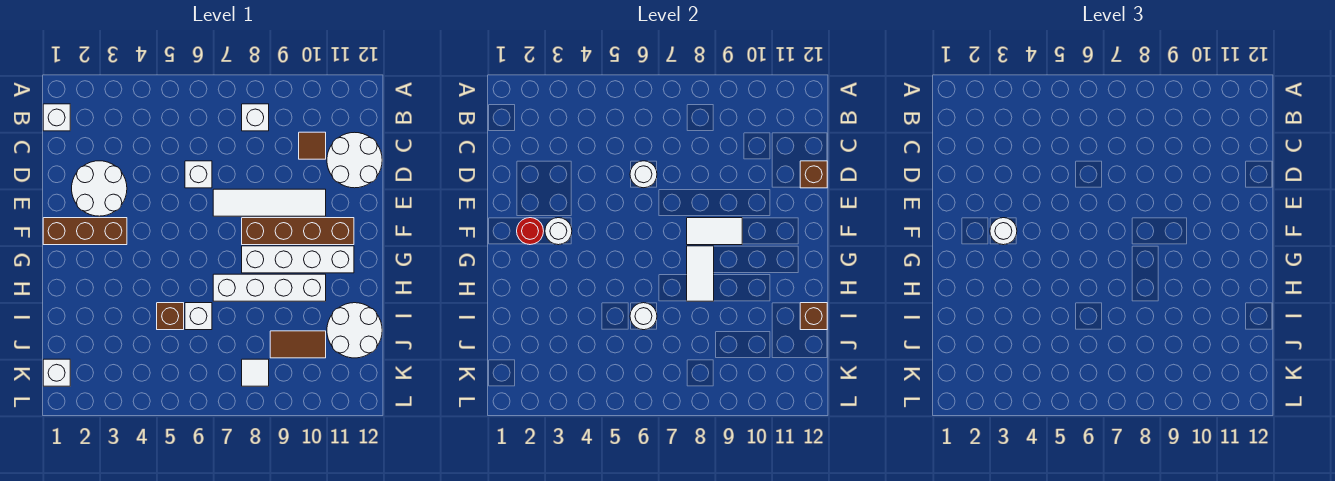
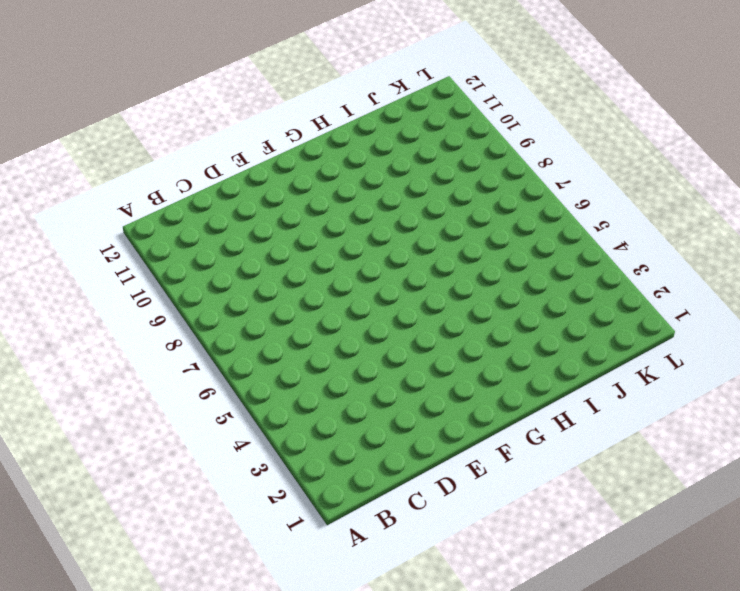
none -> white brick B1 level 1
none -> white brick B8 level 1
none -> brown tile C10 level 1

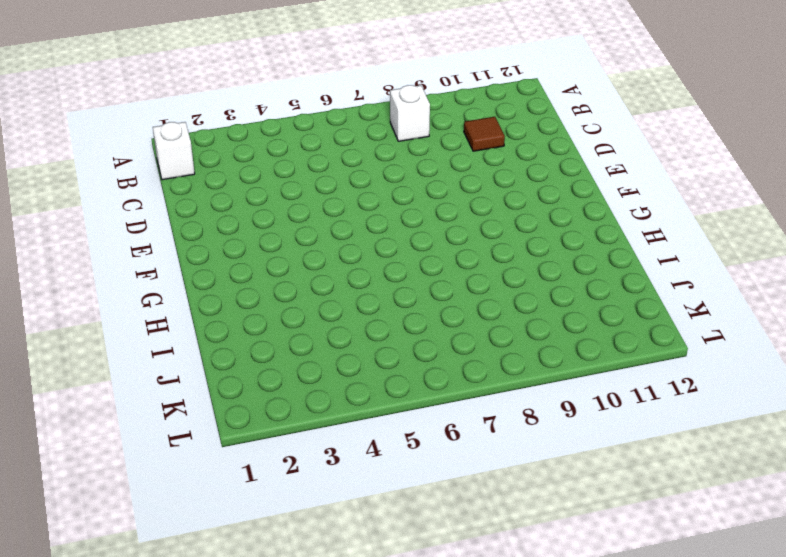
none -> white round brick C11:D12 level 1
none -> white round brick D2:E3 level 1
none -> white brick D6 level 1

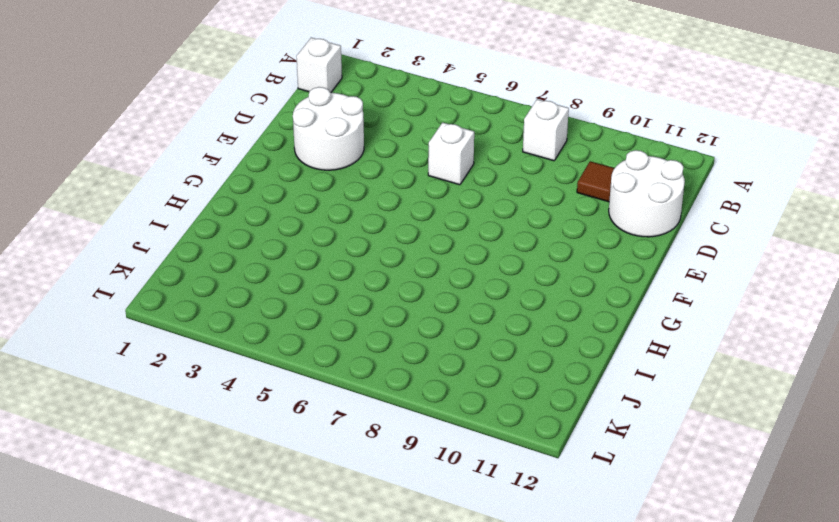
none -> white tile E7:E10 level 1
none -> brown brick F1:F3 level 1
none -> brown brick F8:F11 level 1

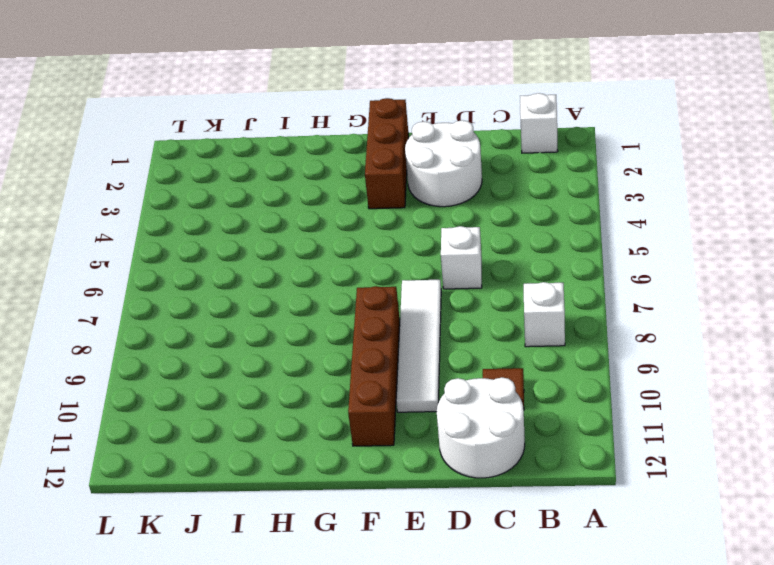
none -> white brick G8:G11 level 1
none -> white brick H7:H10 level 1
none -> brown brick I5 level 1

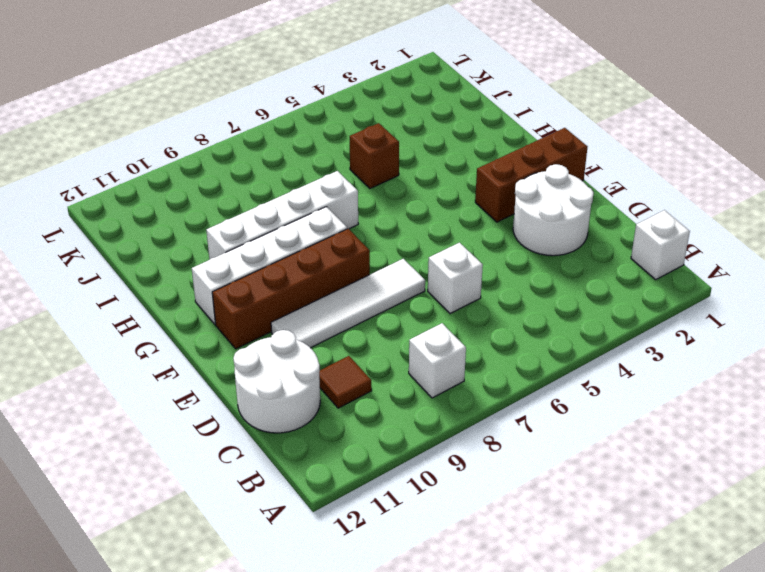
none -> white brick I6 level 1
none -> white round brick I11:J12 level 1
none -> brown tile J9:J10 level 1

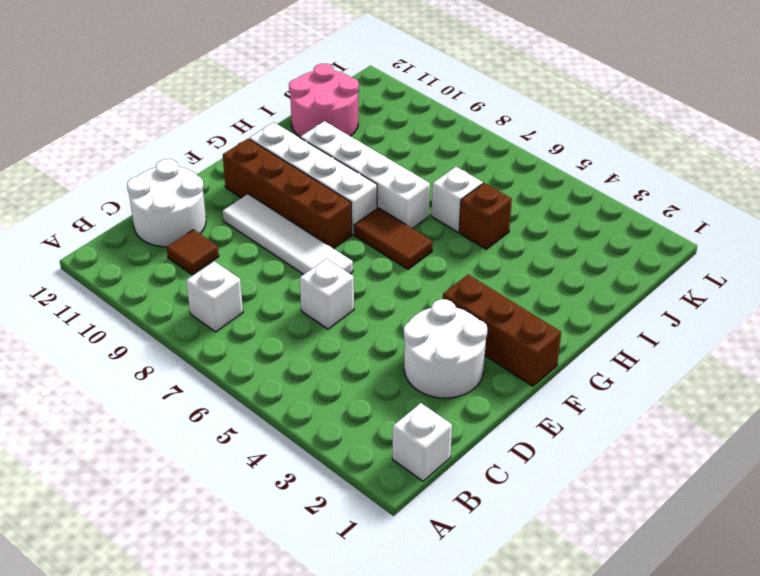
brown tile G6:G7 level 1 -> brown tile J9:J10 level 1
pink round brick I11:J12 level 1 -> white round brick I11:J12 level 1
none -> white brick K1 level 1
none -> white tile K8 level 1
none -> white round brick D6 level 2

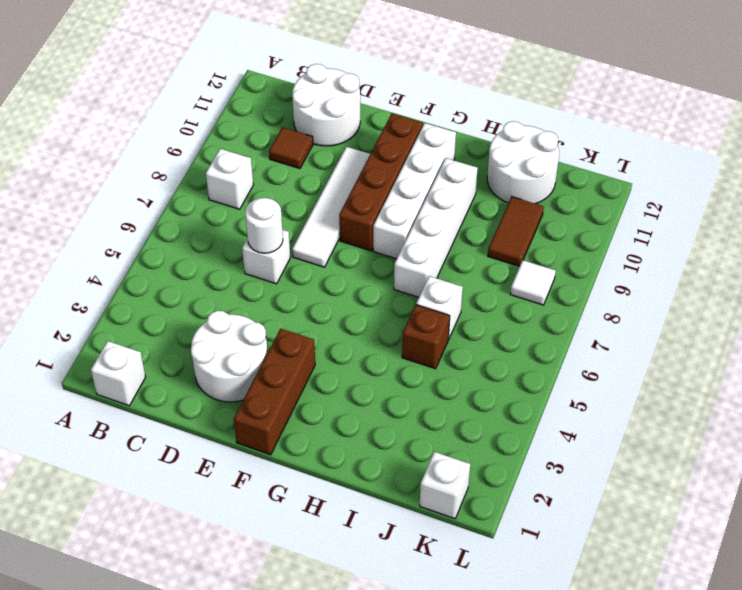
none -> brown brick D12 level 2
none -> red round brick F2 level 2
none -> white round brick F3 level 2

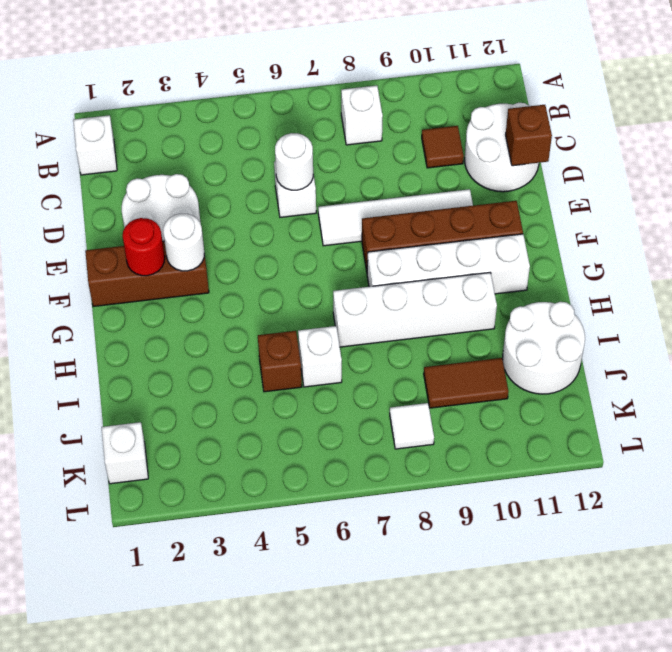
none -> white tile F8:F9 level 2
none -> white tile G8:H8 level 2
none -> white round brick I6 level 2

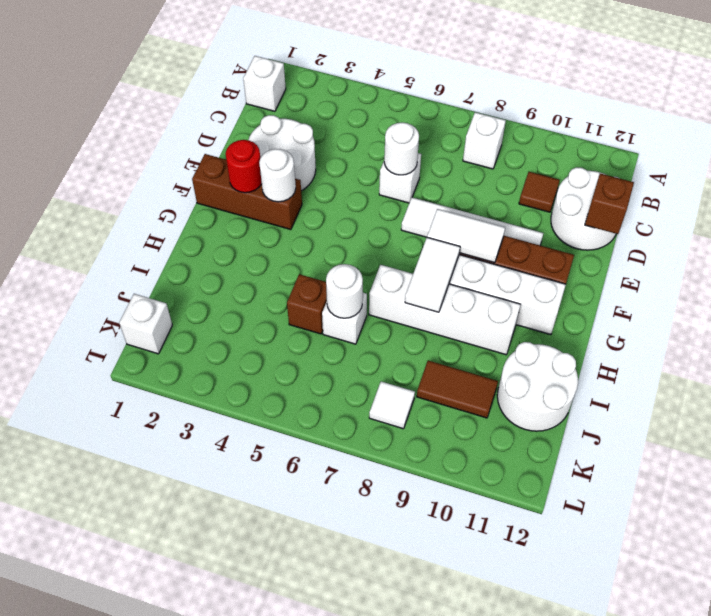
none -> brown brick I12 level 2
none -> white round brick F3 level 3

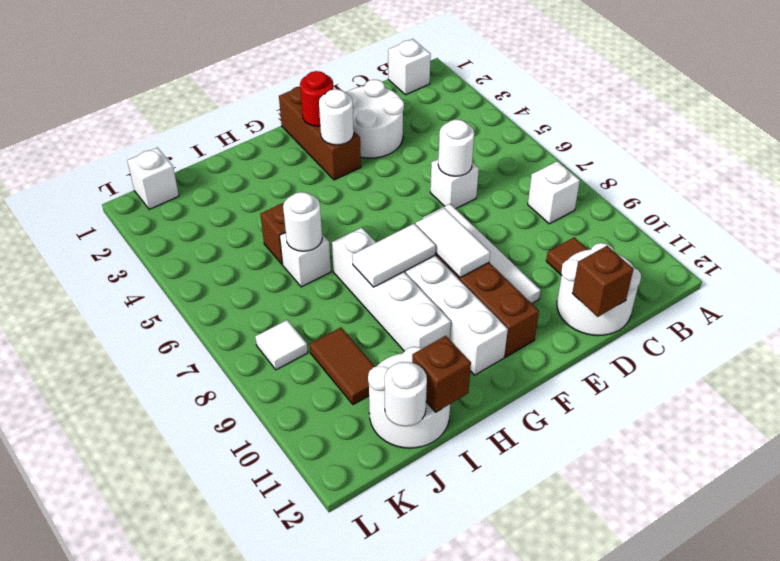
white round brick J12 level 2 -> white round brick F3 level 3

